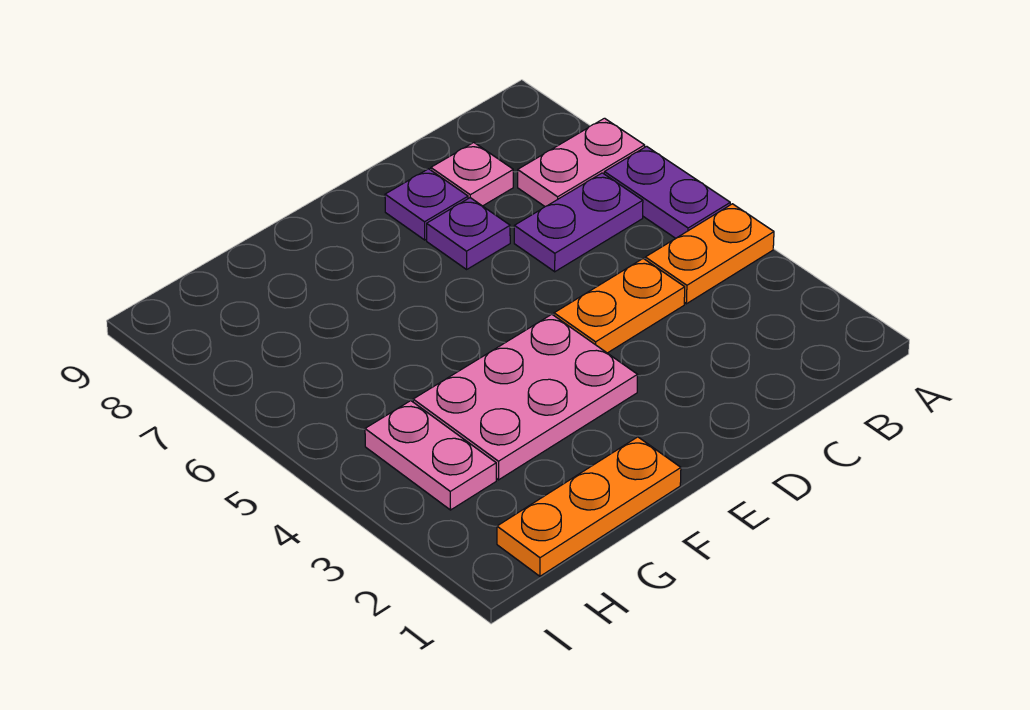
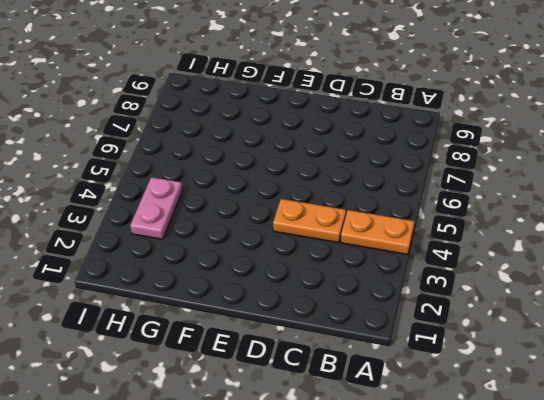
none -> purple plate A5:A6 level 1
none -> pink plate A7:B7 level 1

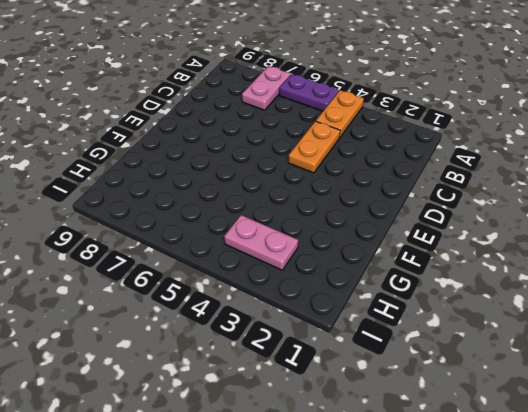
none -> purple plate B6:C6 level 1
none -> pink plate C8 level 1

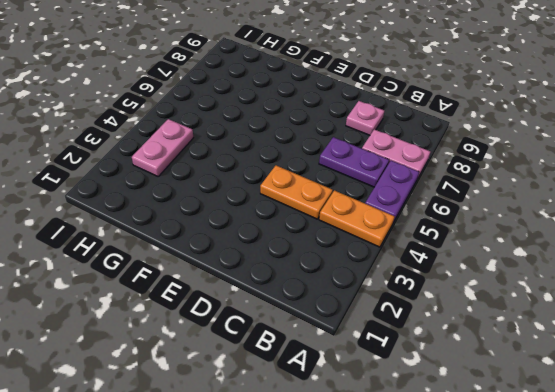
none -> purple plate D7 level 1
none -> purple plate D8 level 1

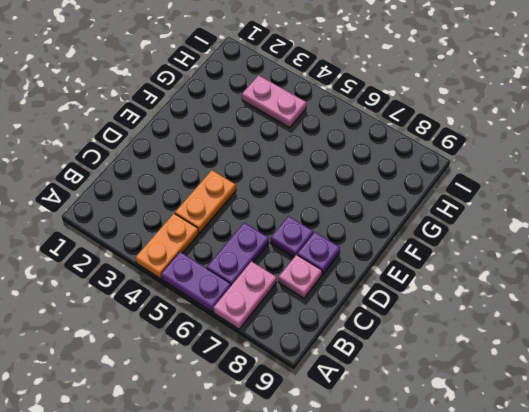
none -> pink plate E3:G4 level 1
none -> orange plate F1:H1 level 1

